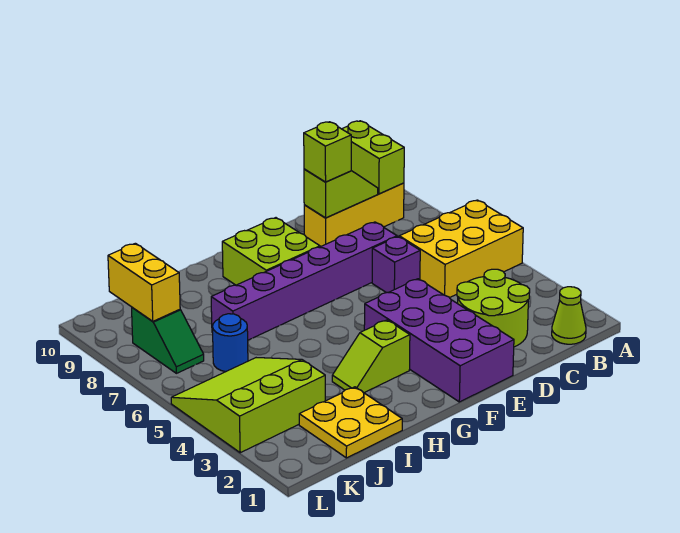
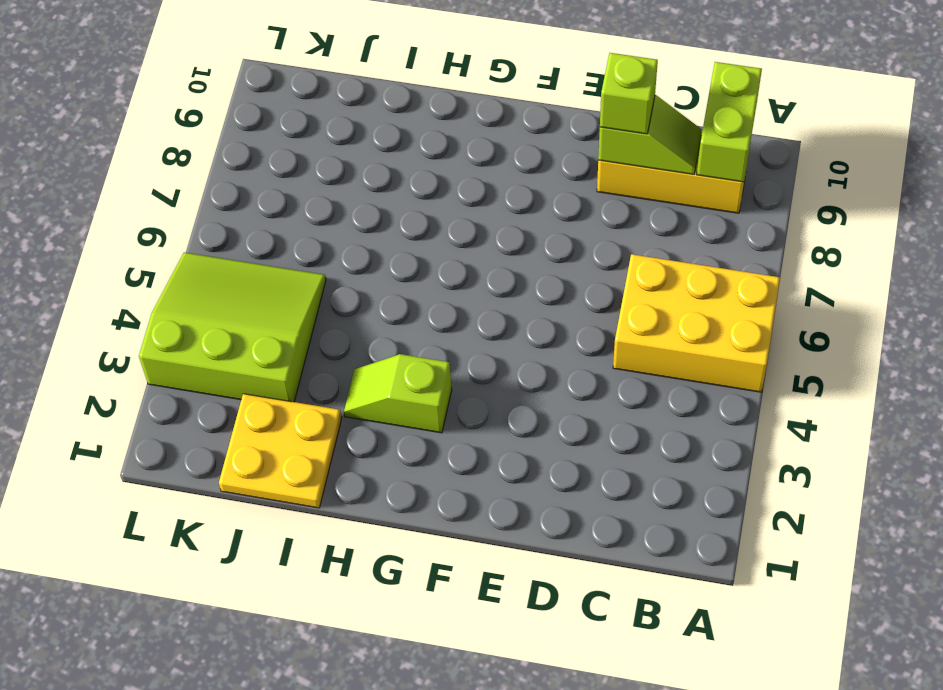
none -> lime cone B1 level 1
none -> lime round brick C2:D3 level 1
none -> purple brick D6 level 1

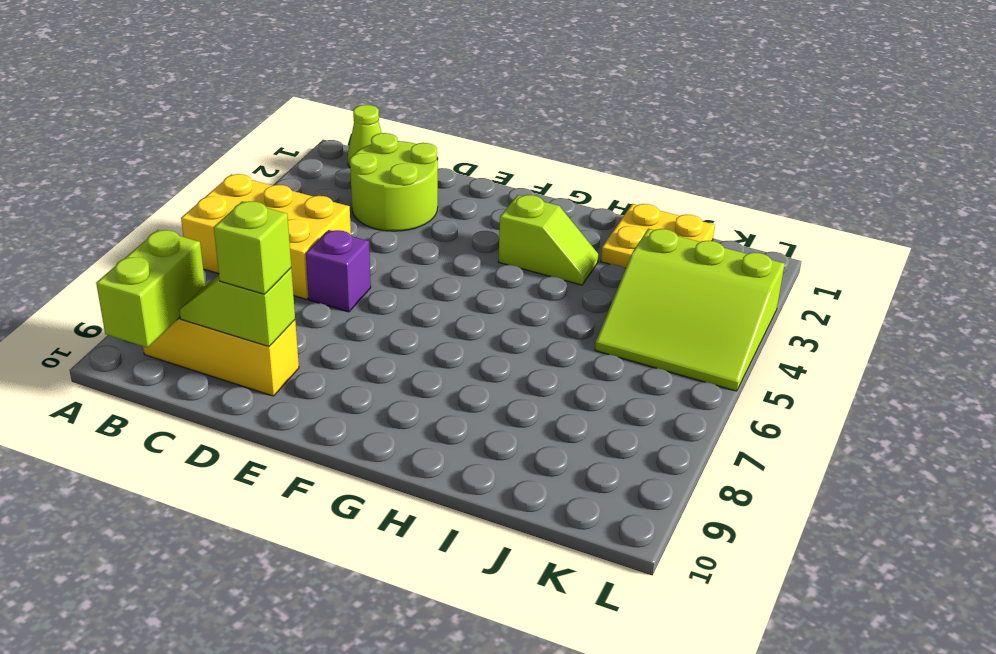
none -> purple brick D7:I7 level 1
none -> purple brick E1:F4 level 1
none -> lime brick F8:G9 level 1

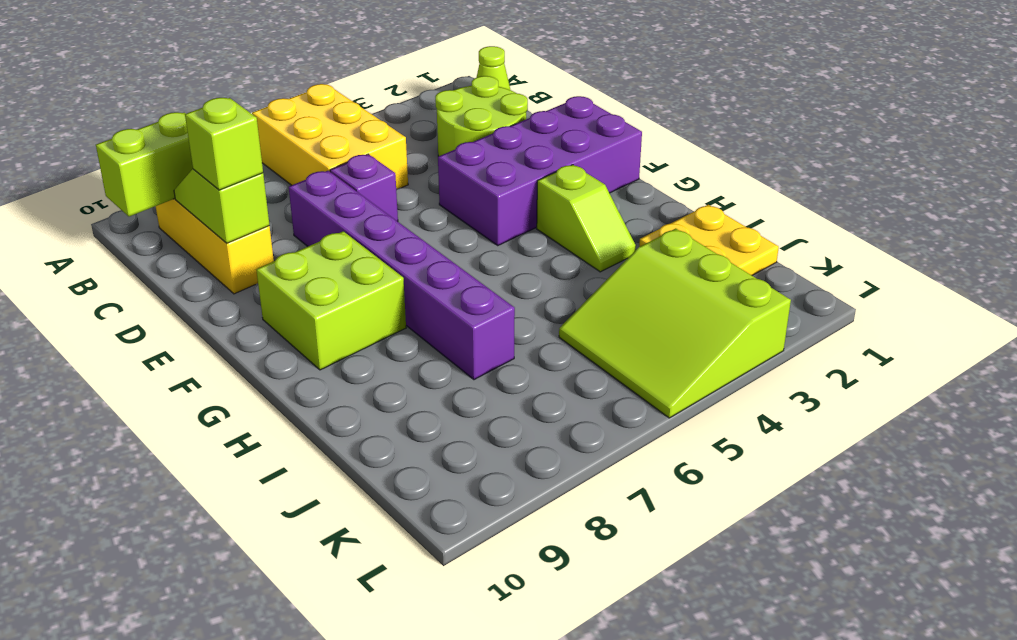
none -> blue round brick J6 level 1
none -> green slope K7:K8 level 1 top 8
none -> yellow brick K8:K9 level 2

